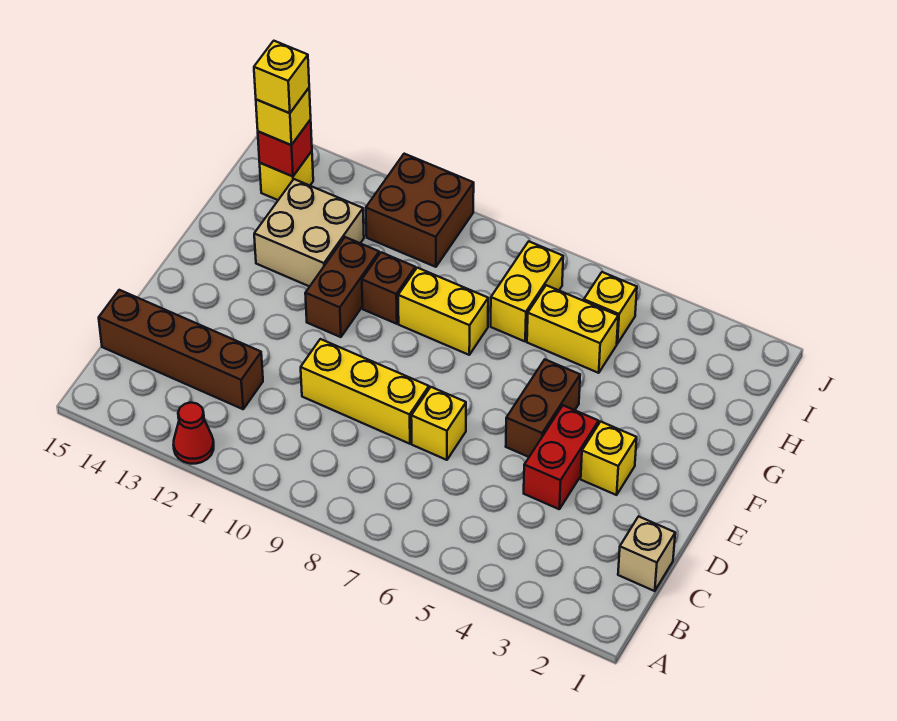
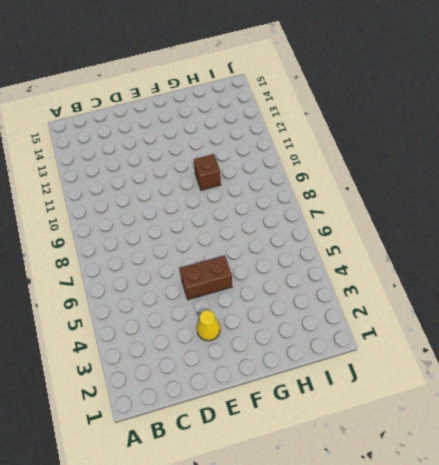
yellow cone E3 level 1 -> yellow brick E3 level 1
none -> red cone A12 level 1
none -> tan brick C1 level 1
none -> brown brick C12:C15 level 1

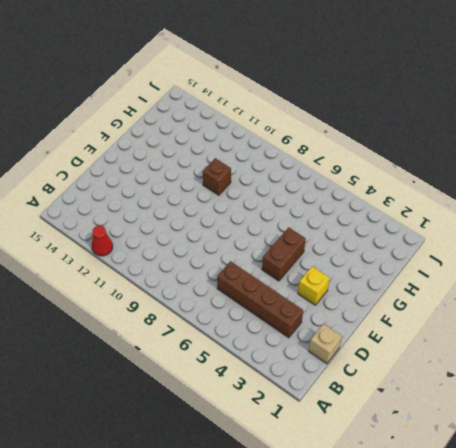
brown brick C3:C6 level 1 -> brown brick C12:C15 level 1
none -> red brick D4:E4 level 1
none -> yellow brick D7 level 1
none -> yellow brick D8:D10 level 1

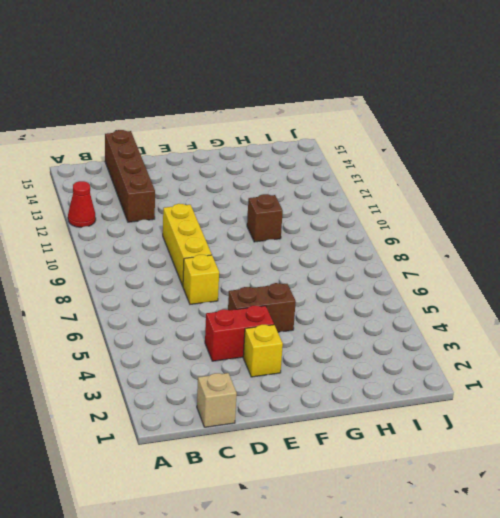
none -> brown brick F11:G11 level 1
none -> yellow brick G8:G9 level 1
none -> tan brick G12:H13 level 1

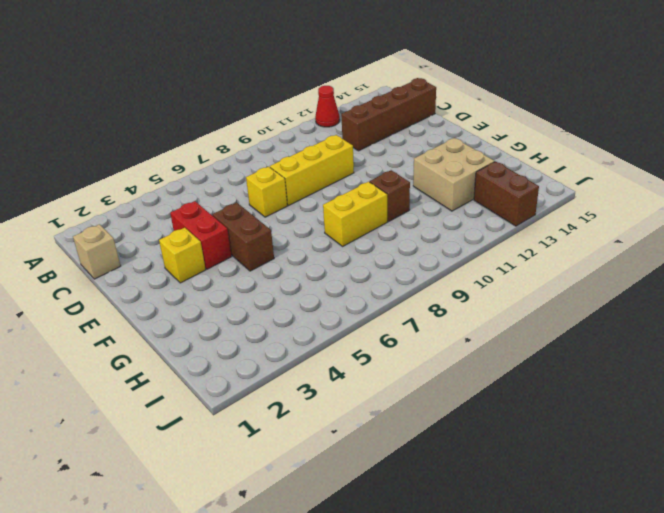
brown brick I13:J13 level 1 -> brown brick F11:G11 level 1
none -> yellow brick H5:H6 level 1
none -> yellow brick H7:I7 level 1
none -> yellow brick I5 level 1

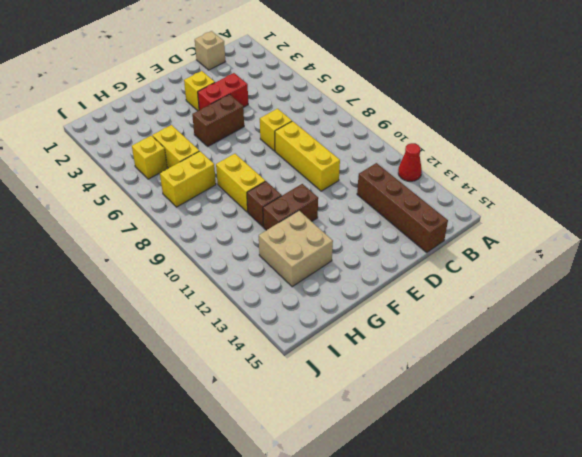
none -> brown brick I10:J11 level 1
none -> yellow brick I14 level 1
none -> red brick I14 level 2

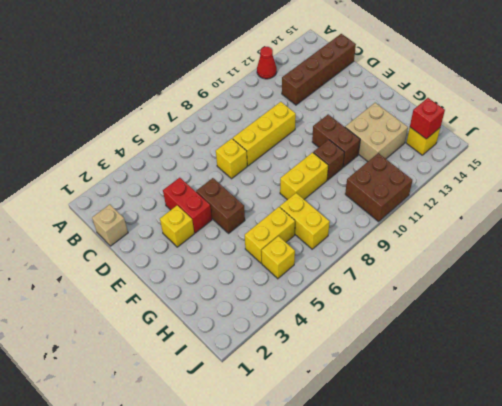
none -> yellow brick I14 level 3
none -> yellow brick I14 level 4

